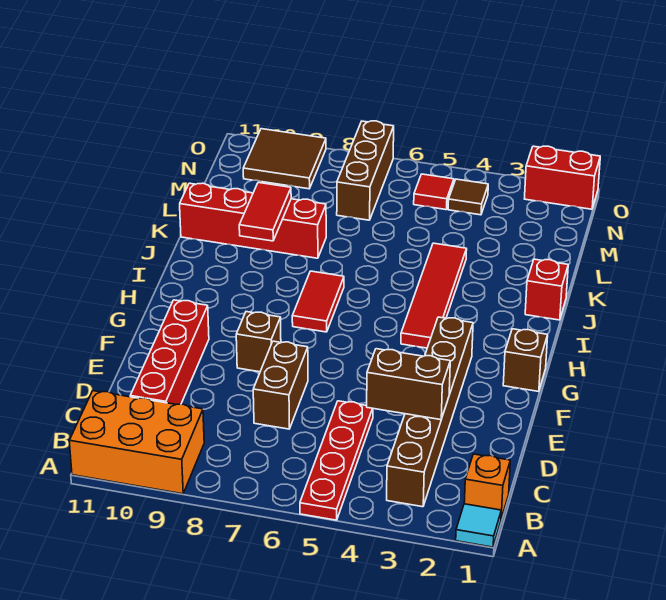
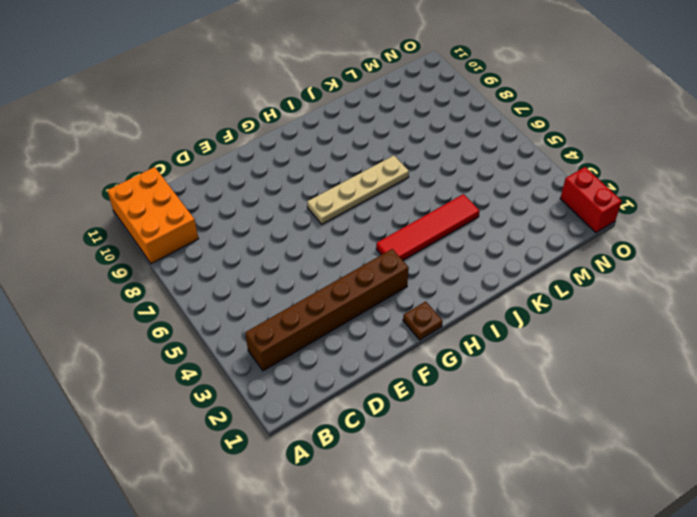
brown plate G1 level 1 -> brown brick G1 level 1
tan plate G7:J7 level 1 -> red tile H7:I7 level 1
none -> cyan tile A1 level 1
none -> red plate A5:D5 level 1
none -> orange brick B1 level 1

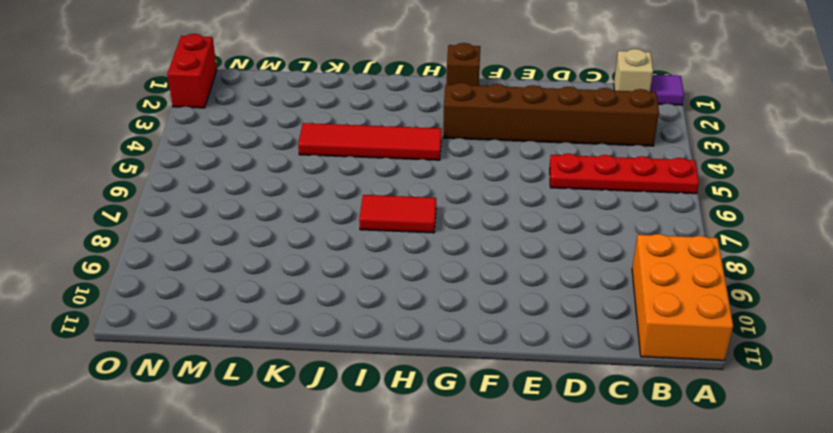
purple tile A1 level 1 -> cyan tile A1 level 1
tan brick B1 level 1 -> orange brick B1 level 1
none -> red brick C10:F10 level 1
none -> brown brick D7:E7 level 1
none -> brown brick F8 level 1

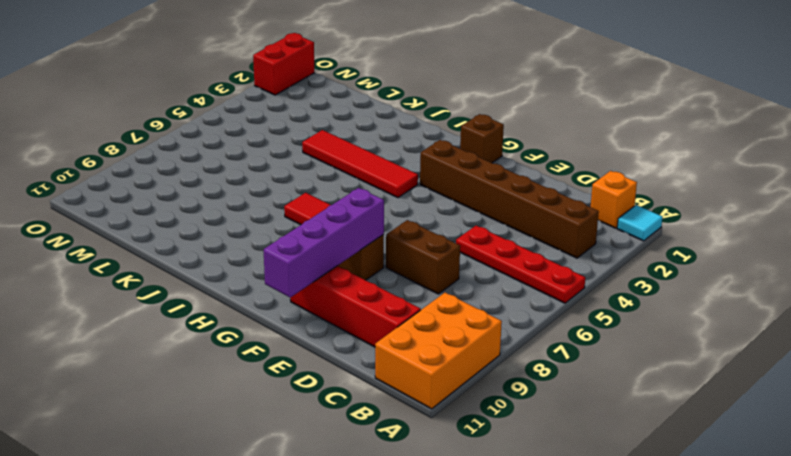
purple brick F8:F11 level 2 -> none
none -> red brick J1 level 1
none -> red brick K8:K11 level 1
none -> brown brick M7:O7 level 1

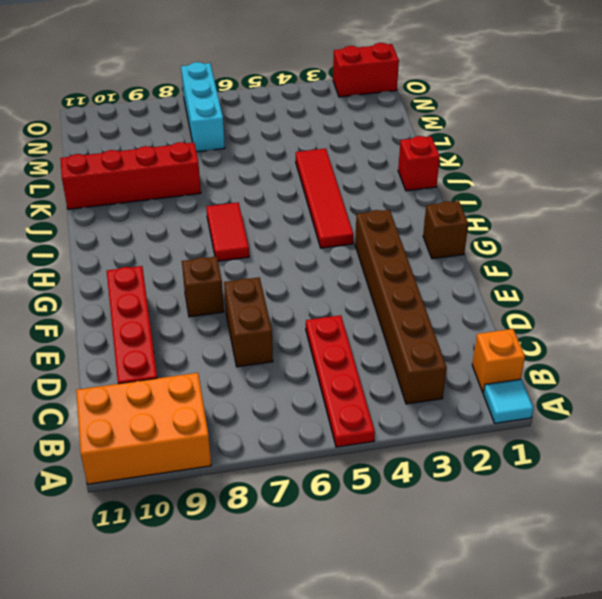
cyan brick M7:O7 level 1 -> brown brick M7:O7 level 1
none -> brown tile N4 level 1
none -> red tile N5 level 1
none -> brown tile N9:O10 level 1

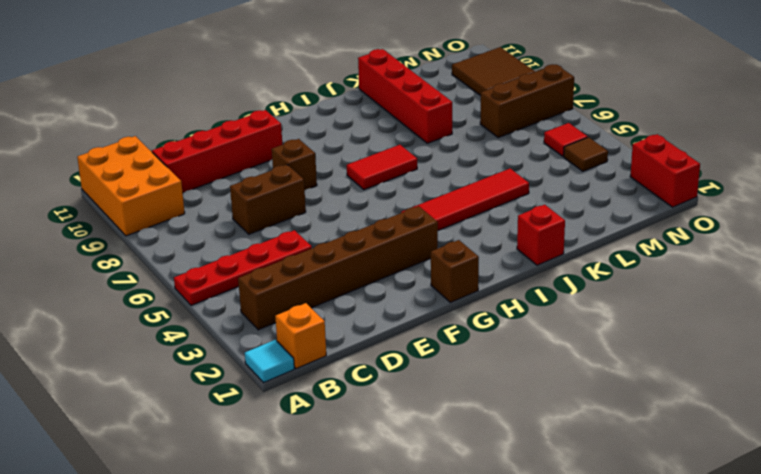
none -> brown brick D3:D4 level 2
none -> red tile J9:K9 level 2

